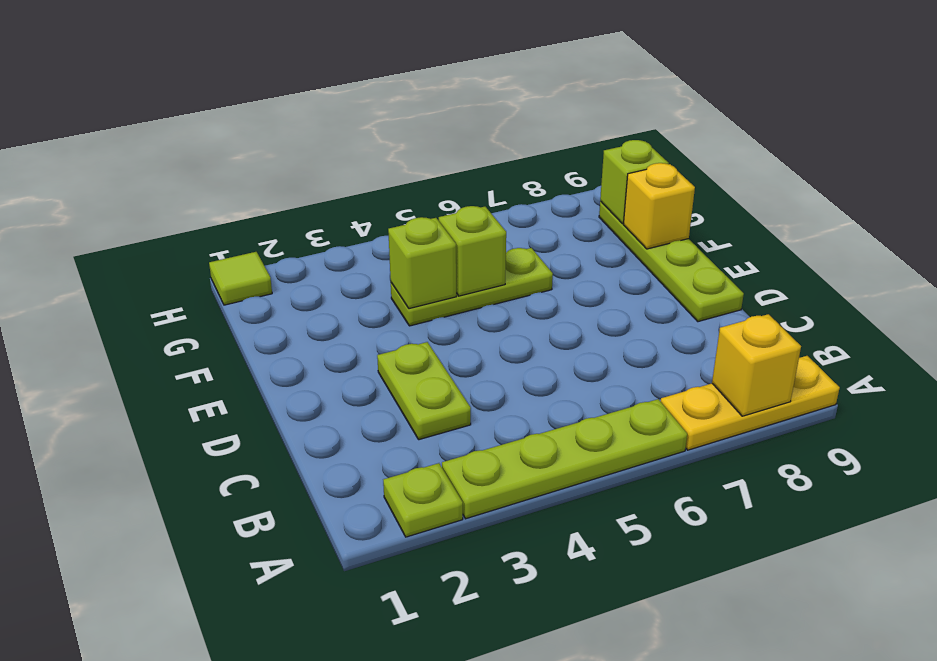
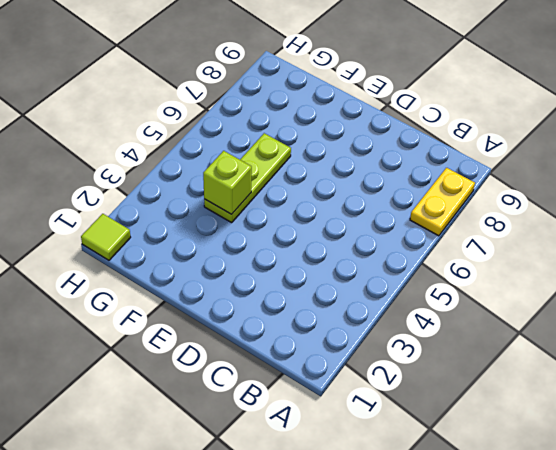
yellow plate A7:A8 level 1 -> yellow plate A7:A9 level 1
none -> lime plate A2 level 1
none -> lime plate A3:A6 level 1
none -> lime plate C3:D3 level 1

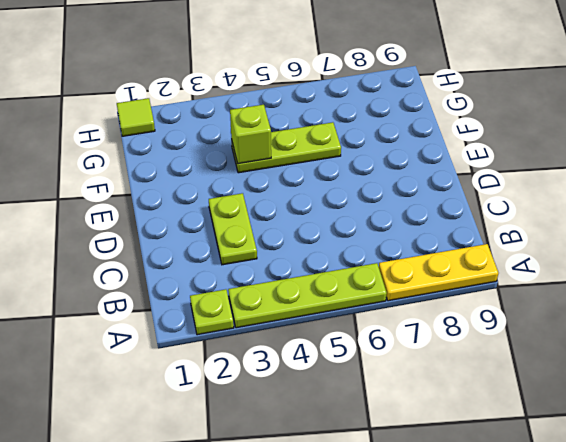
none -> lime plate D9:G9 level 1
none -> yellow brick A8 level 2
none -> lime brick F5 level 2

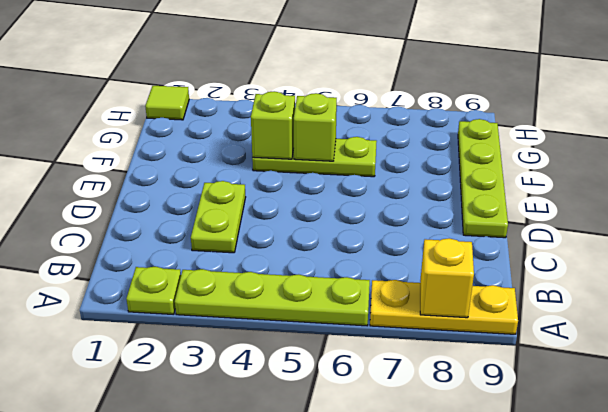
none -> yellow brick F9 level 2
none -> lime brick G9 level 2

